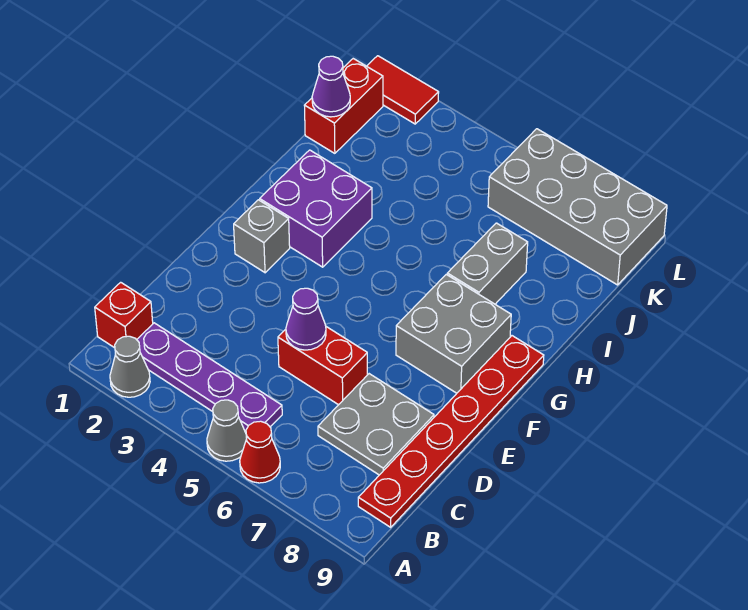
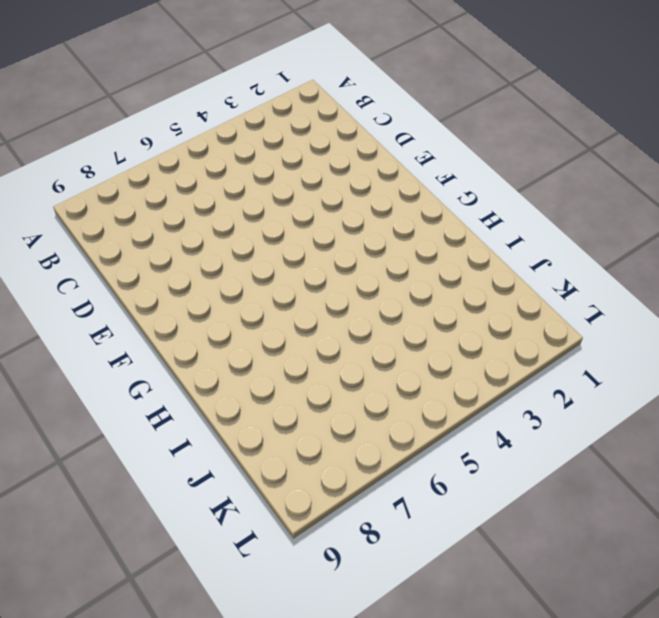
none -> grey cone A2 level 1
none -> grey cone A5 level 1
none -> red cone A6 level 1

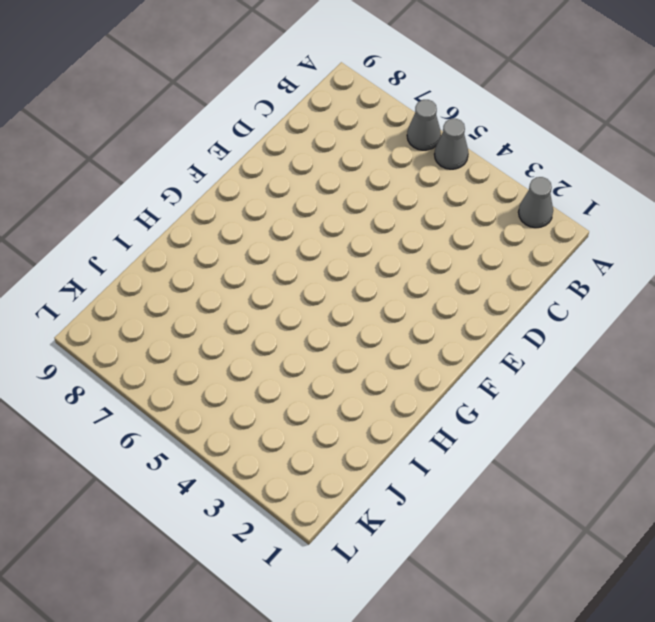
grey cone A6 level 1 -> red cone A6 level 1
none -> red brick B1 level 1
none -> purple plate B2:B5 level 1
none -> red plate B9:G9 level 1

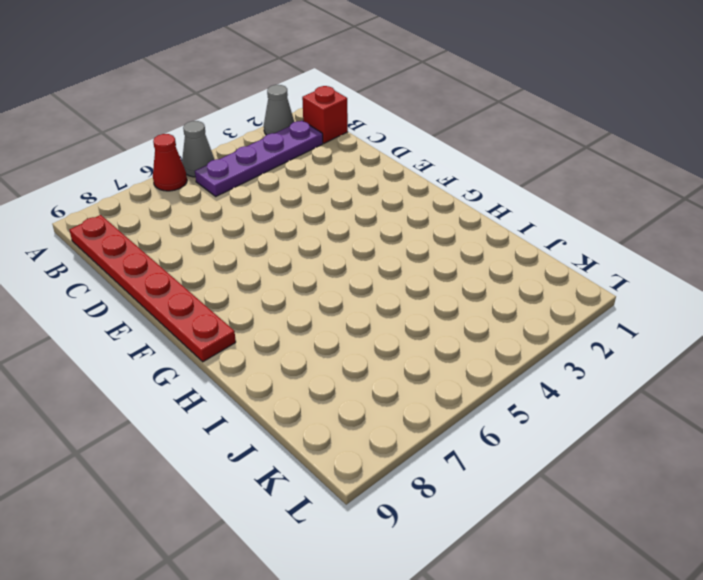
none -> grey plate C7:D8 level 1
none -> red brick D5:D6 level 1
none -> grey brick F2 level 1

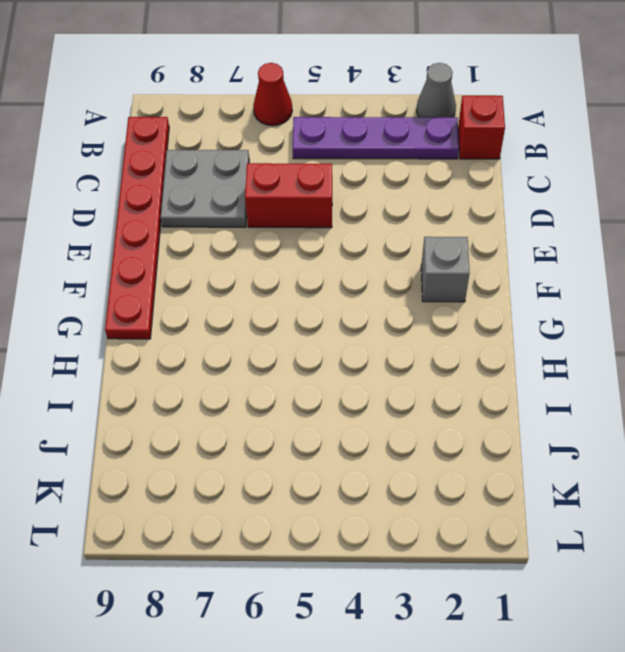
none -> grey cone A5 level 1
none -> grey brick F7:G8 level 1
none -> purple brick G2:H3 level 1

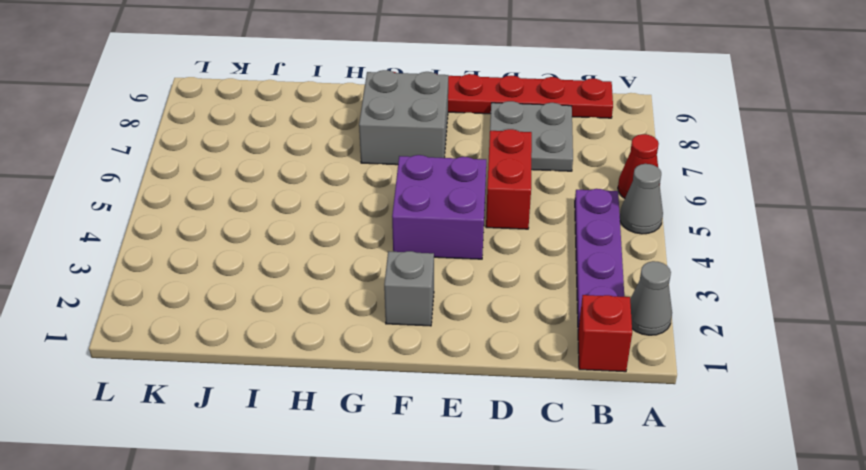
purple brick E4:F5 level 1 -> purple brick G2:H3 level 1
none -> grey brick H7:I7 level 1
none -> red brick J1:K1 level 1
none -> grey brick K6:L9 level 1

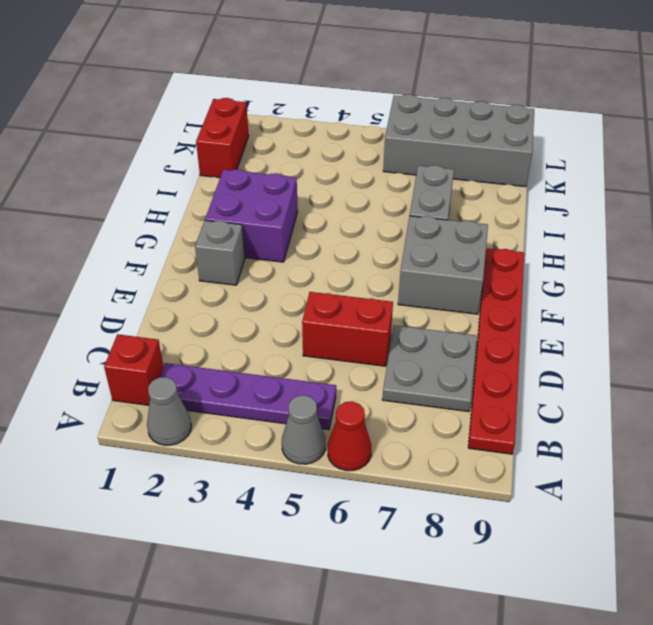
none -> red tile L1:L2 level 1
none -> purple cone D5 level 2
none -> purple cone J1 level 2

